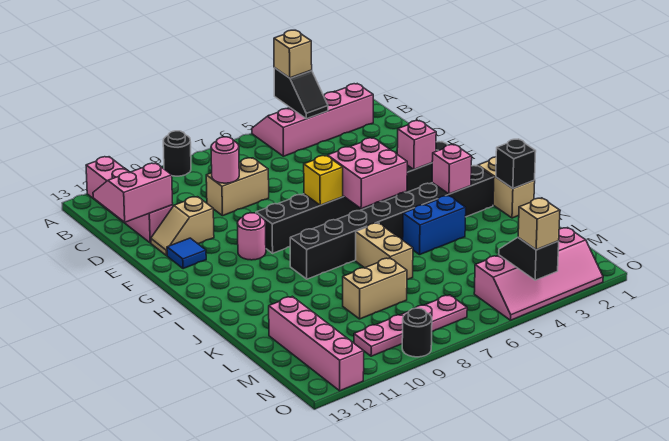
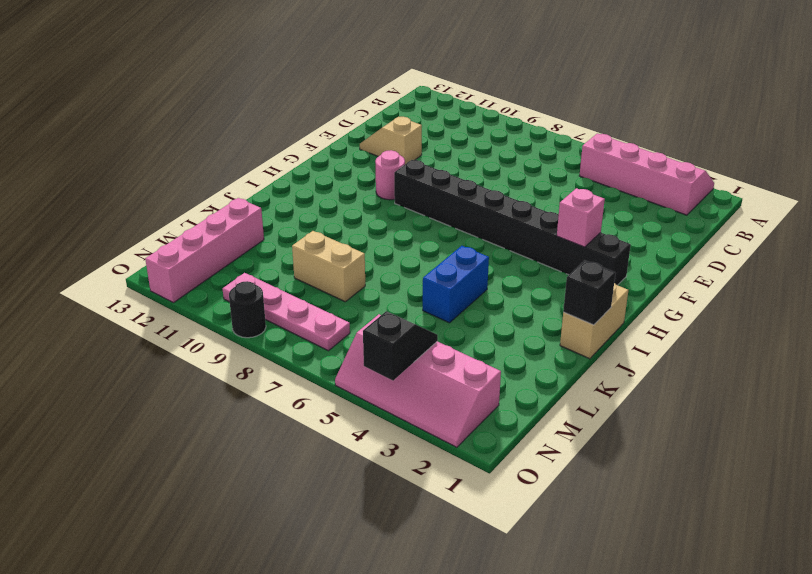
blue brick J5:K5 level 1 -> blue brick J4:J5 level 1
none -> black round brick A9 level 1
none -> pink brick A12:D12 level 1
none -> tan brick D8:D9 level 1

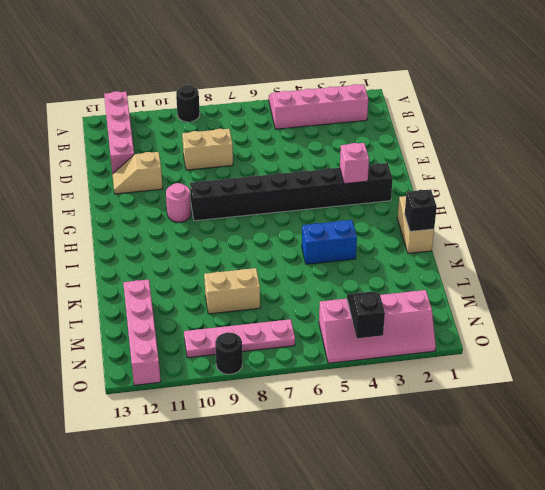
none -> blue tile F12 level 1
none -> black brick I2:I9 level 1
none -> tan brick J7:K7 level 1

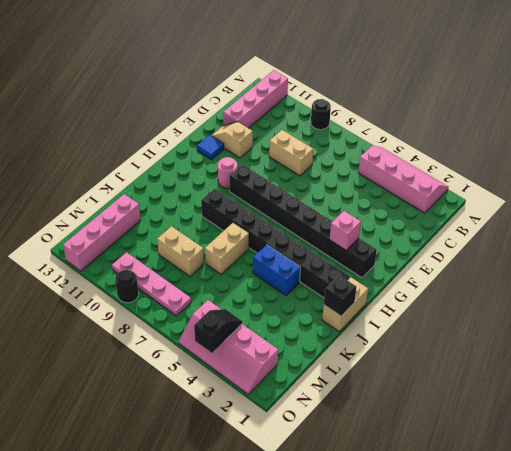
none -> black slope A4:B4 level 2 top A
none -> pink slope C12:D13 level 2 top D
none -> pink round brick D9 level 2

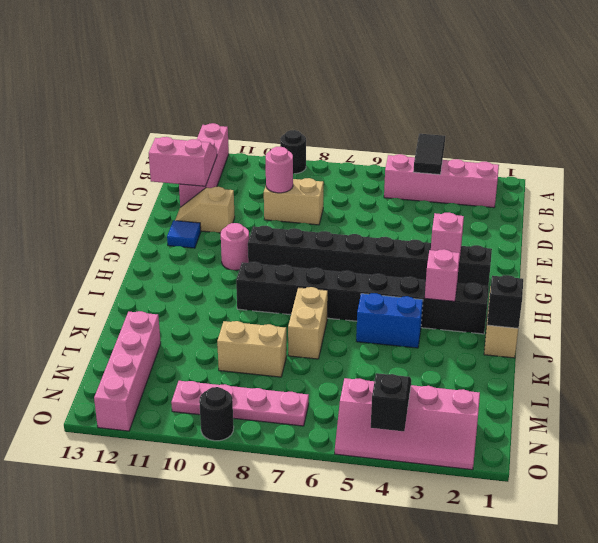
black tile A4:B4 level 2 -> black slope A4:B4 level 2 top A
none -> pink brick G5:H6 level 2
none -> yellow brick G7 level 2
none -> tan brick A4 level 3

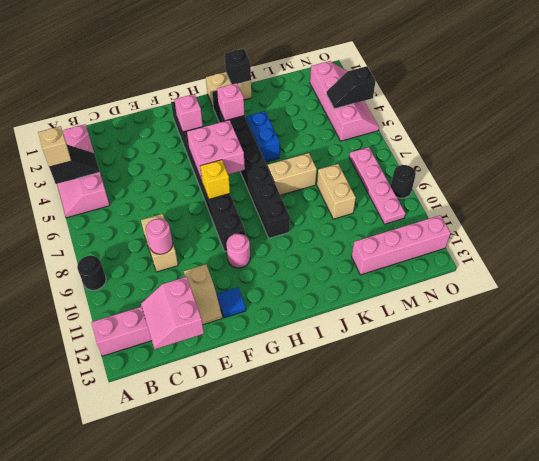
none -> tan brick O4 level 3

